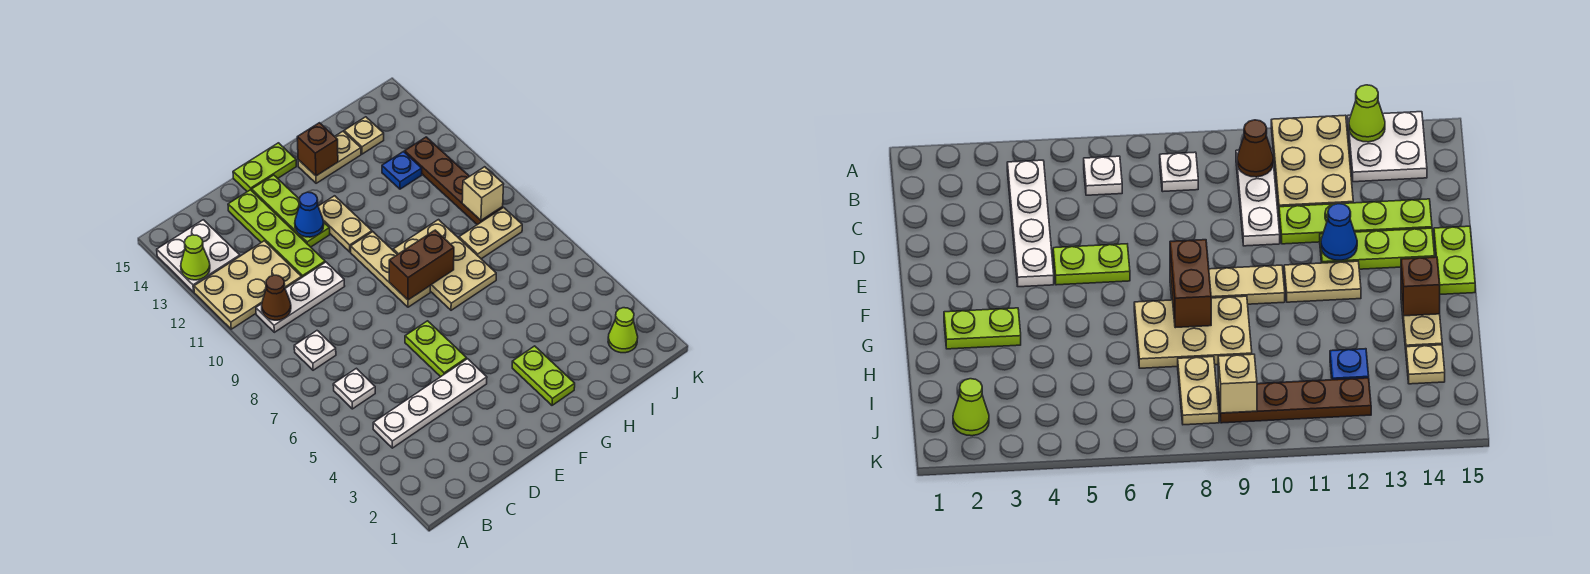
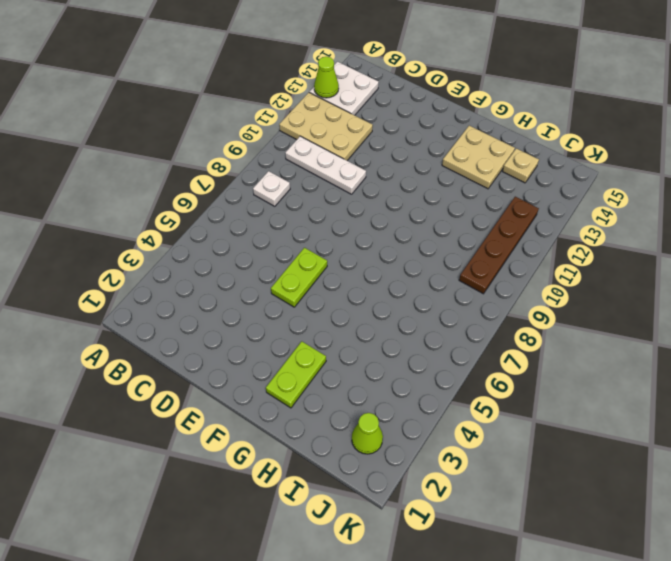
tan plate G13:H14 level 1 -> tan plate G14:H14 level 1
none -> white plate B4:E4 level 1
none -> white plate B6 level 1
none -> lime plate D11:D14 level 1

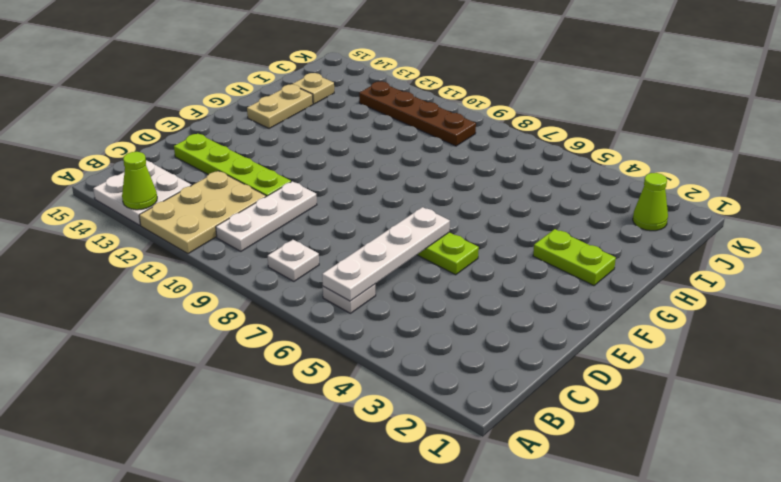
white plate B6:E6 level 2 -> white plate B4:E4 level 1
none -> lime plate E12:E14 level 1
none -> lime plate E15:F15 level 1
none -> tan plate F8:F10 level 1

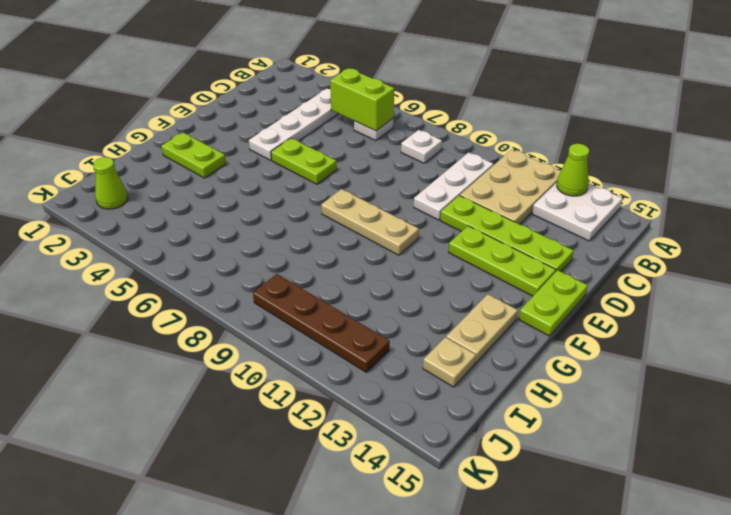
lime brick B5:B6 level 2 -> none
none -> tan plate F11:F12 level 1
none -> tan plate G7:H9 level 1
none -> tan plate I8:J8 level 1

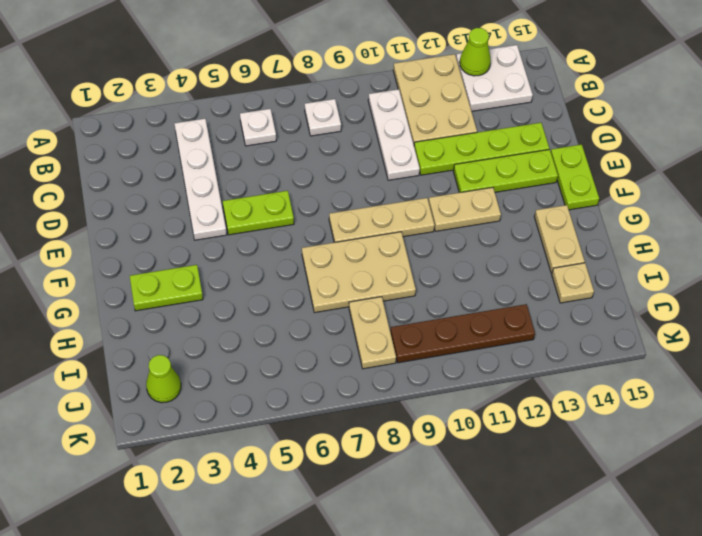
none -> blue plate I12 level 1
none -> brown cone B10 level 2
none -> blue cone E12 level 2

